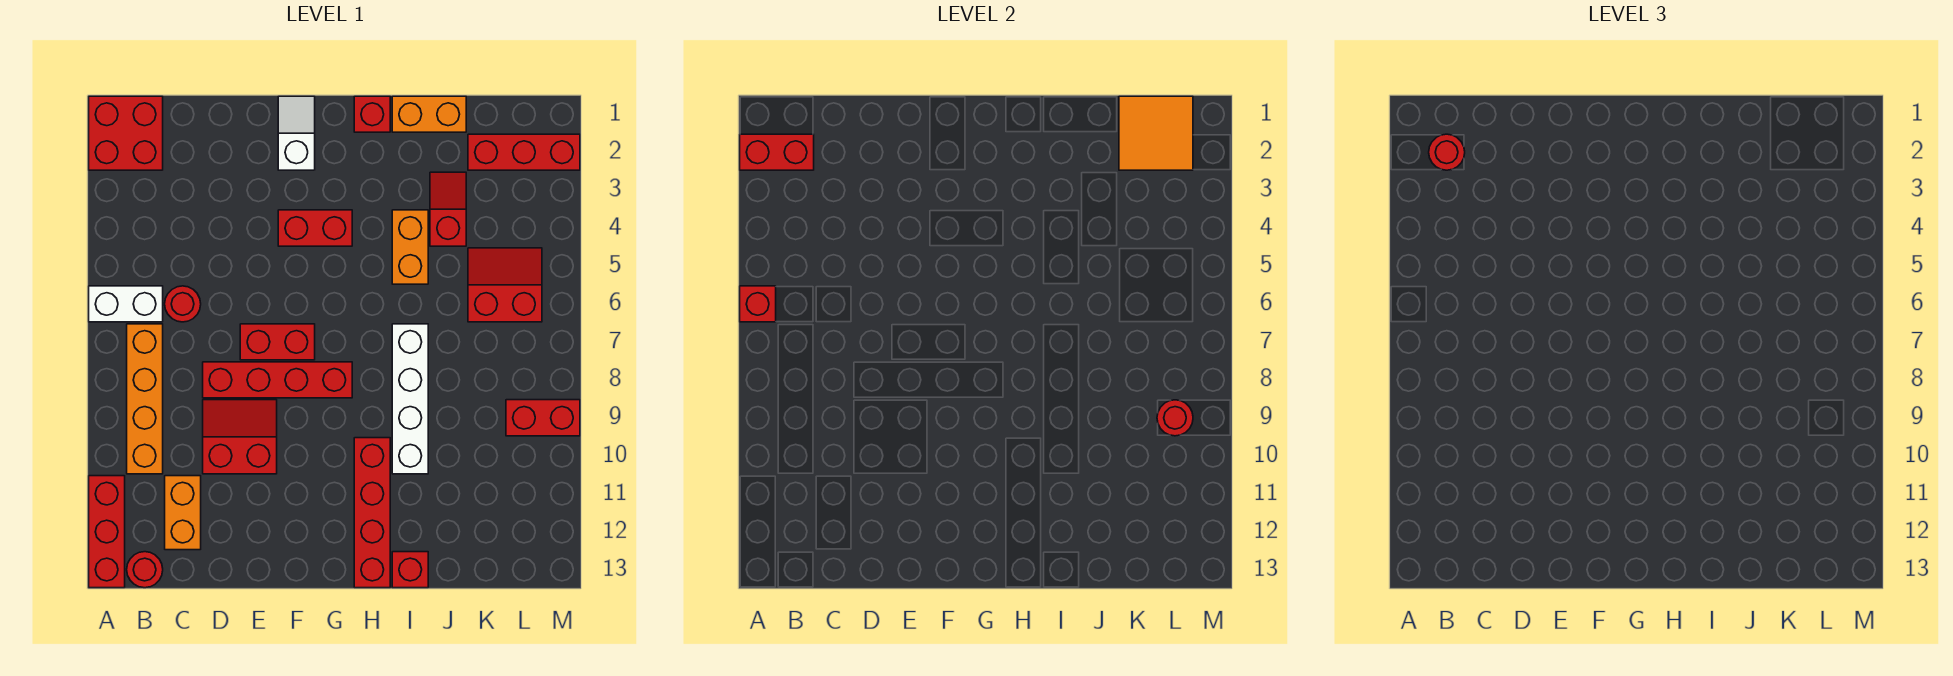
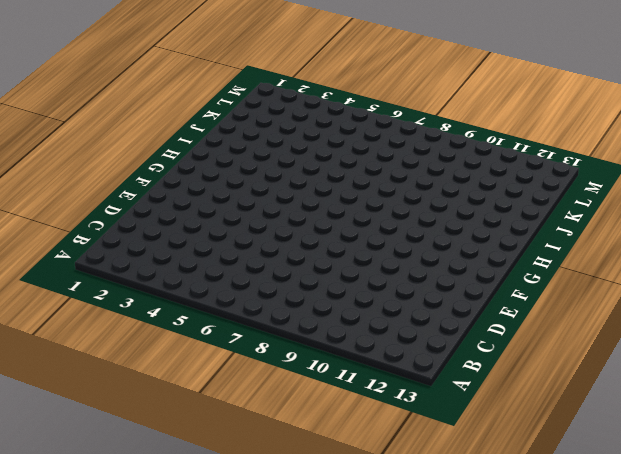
none -> red brick A1:B2 level 1
none -> white brick A6:B6 level 1
none -> red brick A11:A13 level 1

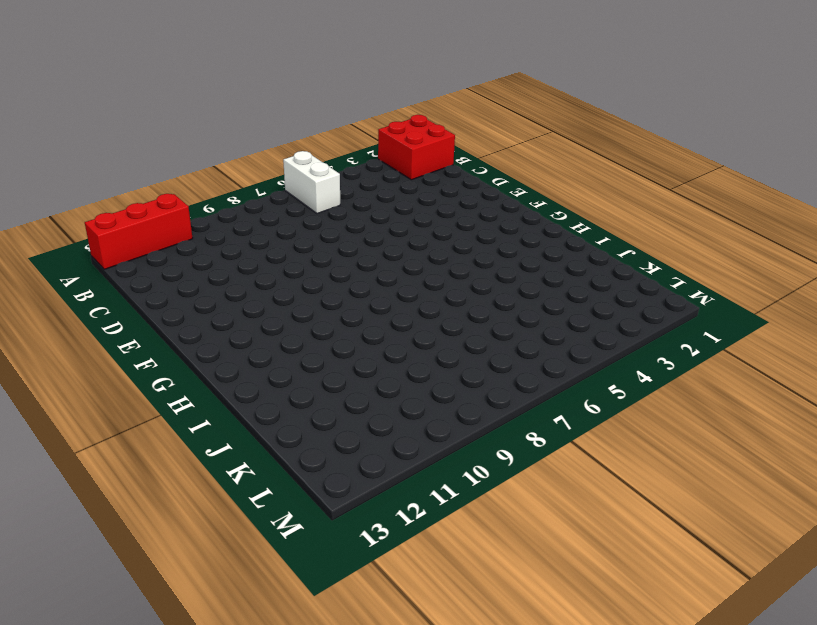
none -> orange brick B7:B10 level 1
none -> red round brick B13 level 1
none -> red round brick C6 level 1

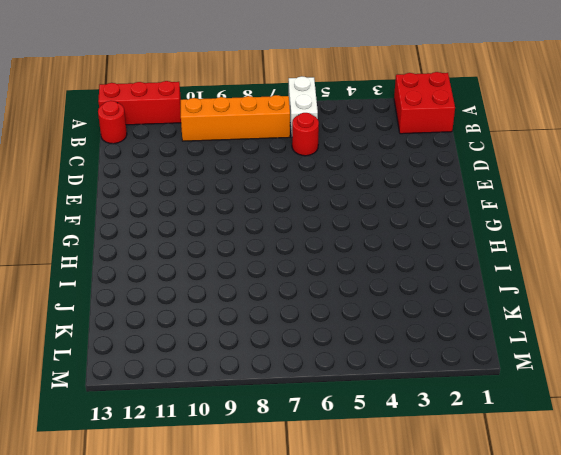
none -> orange brick C11:C12 level 1
none -> red brick D8:G8 level 1
none -> red slope D9:E10 level 1 top 10

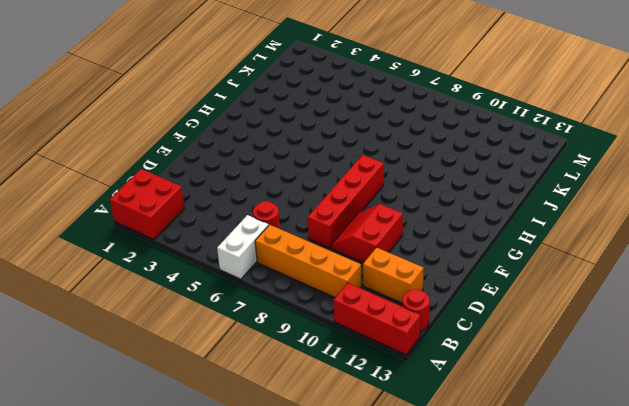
none -> red brick E7:F7 level 1
none -> white slope F1:F2 level 1 top 2
none -> red brick F4:G4 level 1

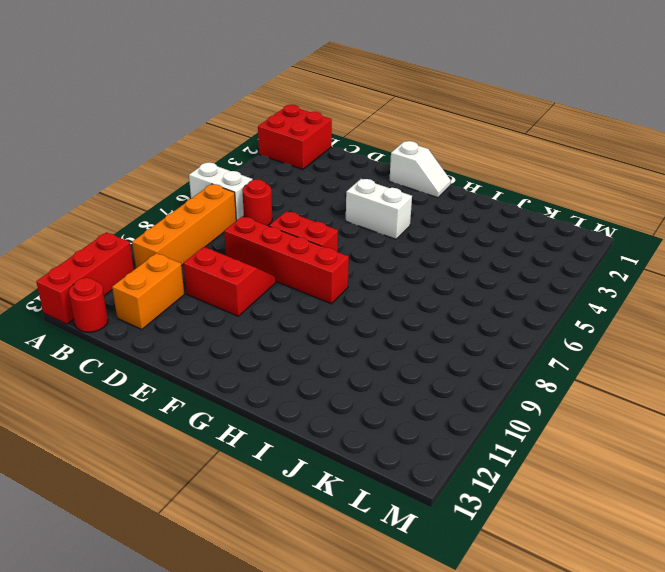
white slope F1:G1 level 1 top F -> white slope F1:F2 level 1 top 2
white brick F4:G4 level 1 -> red brick F4:G4 level 1
none -> red brick H1 level 1
none -> red brick H10:H13 level 1
none -> orange brick I1:J1 level 1

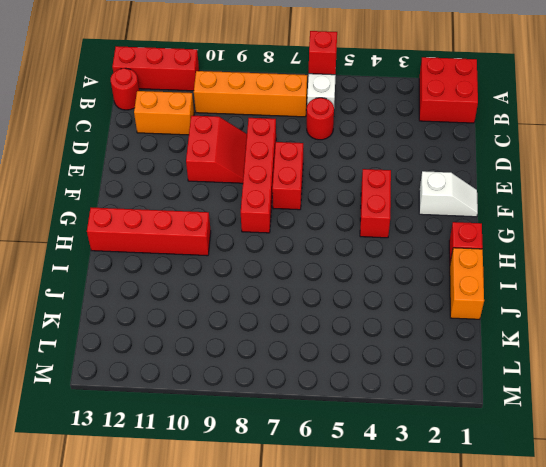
none -> orange brick I4:I5 level 1
none -> white brick I7:I10 level 1
none -> red brick I13 level 1

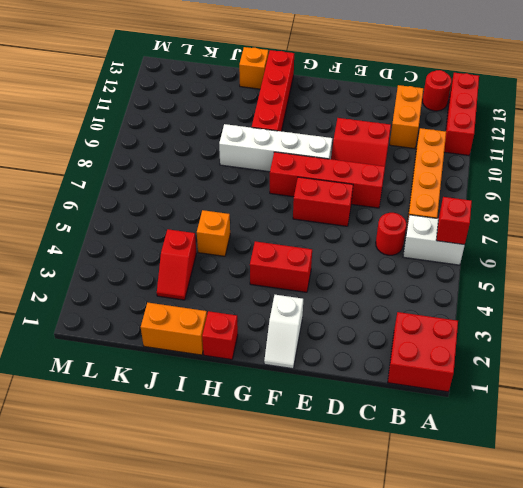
white brick F9:I9 level 1 -> white brick I7:I10 level 1
orange brick I5 level 1 -> orange brick I4:I5 level 1
orange brick I13 level 1 -> red brick I13 level 1
none -> red brick K2:M2 level 1
none -> red slope K5:L6 level 1 top 6
none -> red brick L9:M9 level 1

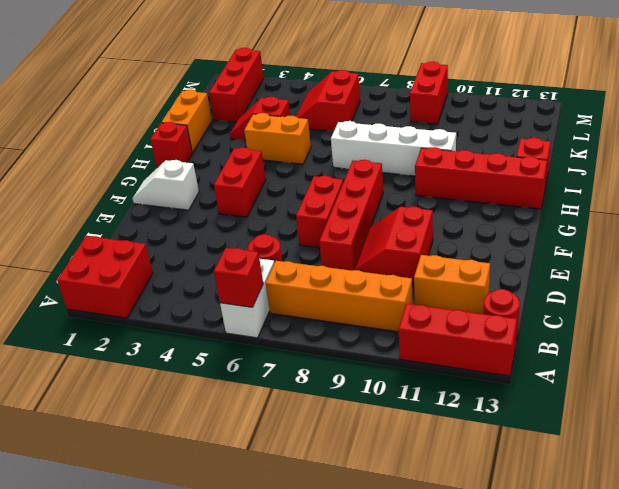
none -> red brick A2:B2 level 2
none -> orange tile K1:L2 level 2
none -> red round brick L9 level 2

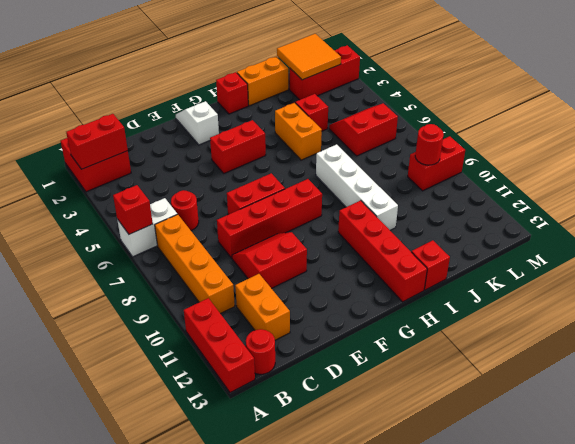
none -> red round brick B2 level 3

